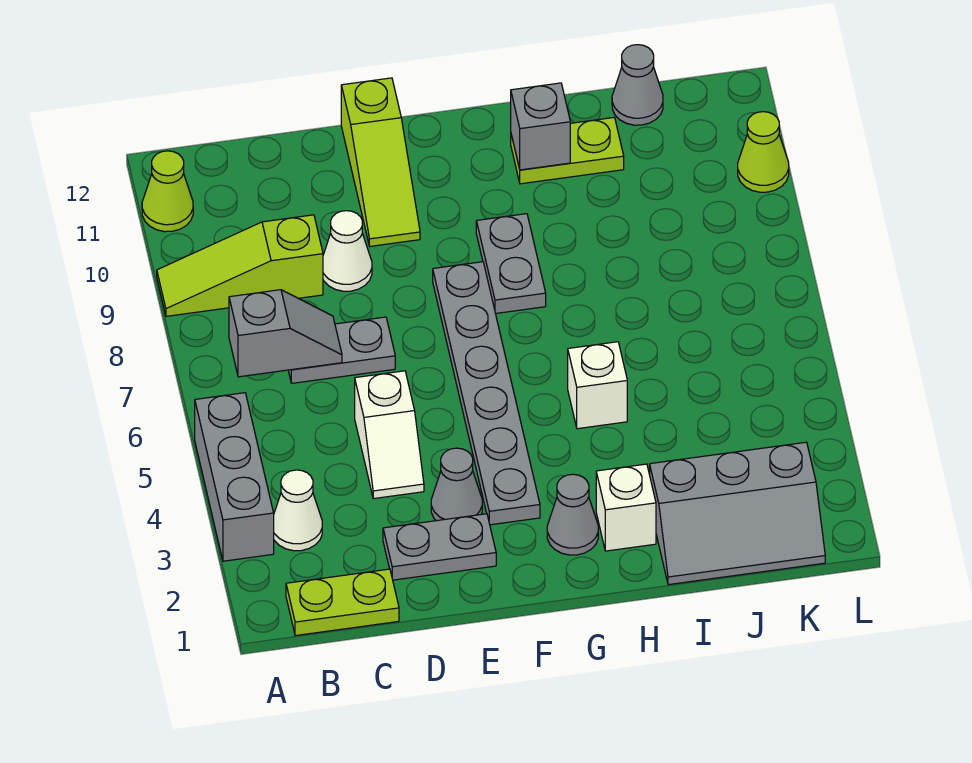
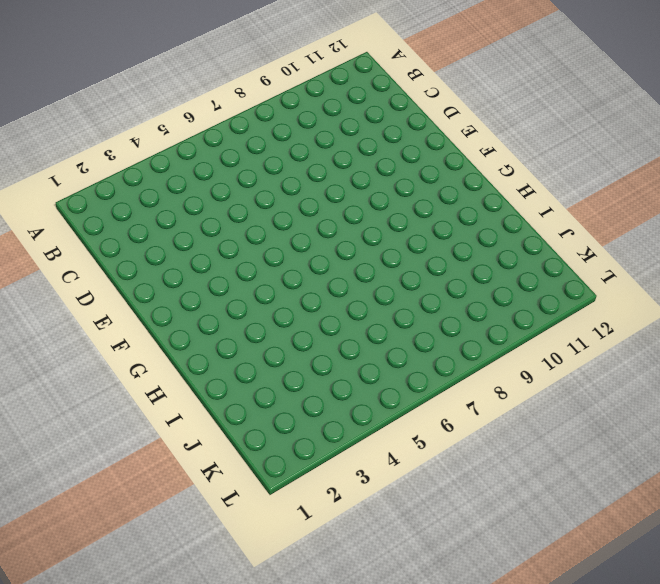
none -> grey brick A3:A5 level 1
none -> lime slope A9:C9 level 1 top C
none -> lime cone A11 level 1

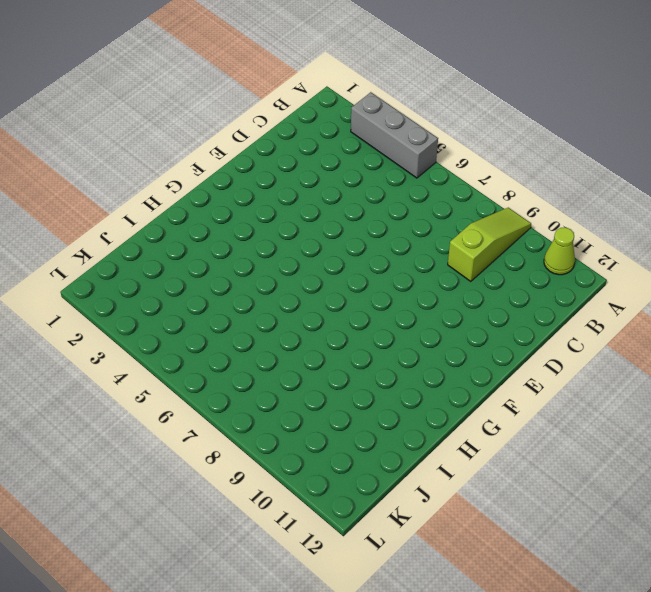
none -> lime plate B1:C1 level 1
none -> white cone B3 level 1
none -> grey plate C7:D7 level 1

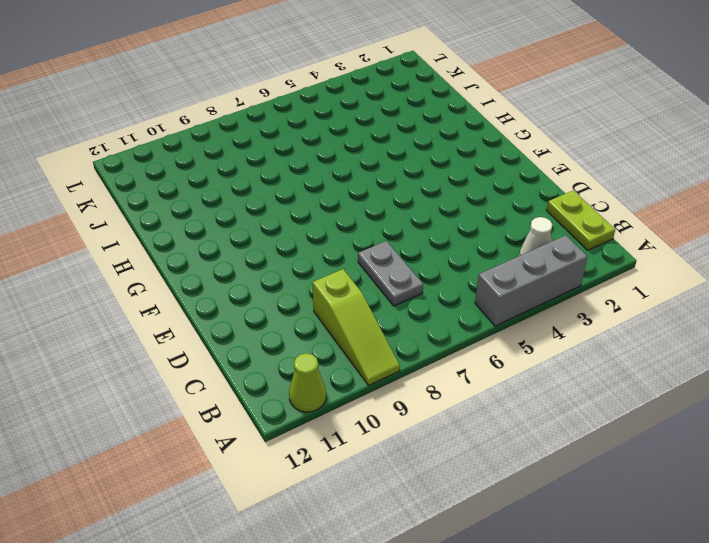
none -> grey plate D2:E2 level 1
none -> white slope D4:D5 level 1 top 5
none -> white cone D9 level 1

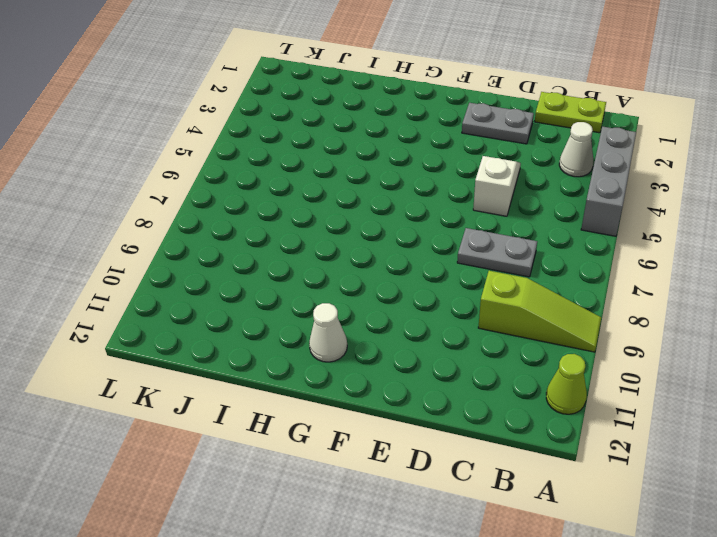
white cone G11 level 1 -> white cone D9 level 1
none -> grey cone E3 level 1
none -> lime slope E10:E12 level 1 top 12
none -> grey plate F3:F8 level 1

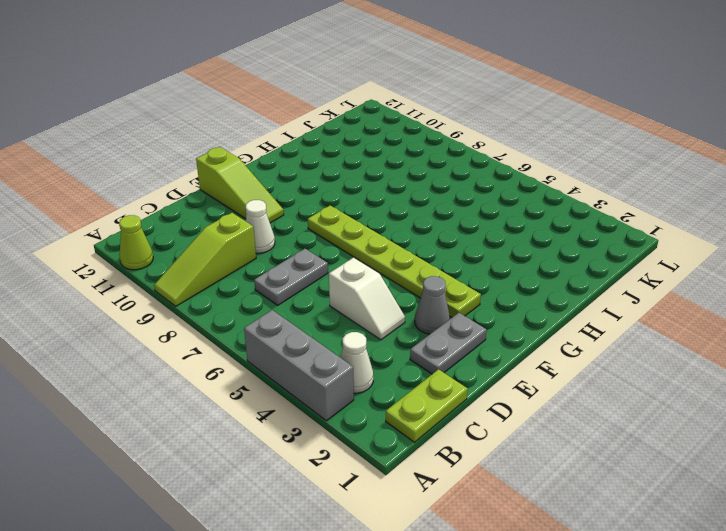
lime plate F3:F8 level 1 -> grey plate F3:F8 level 1
none -> grey cone G2 level 1
none -> grey plate G8:G9 level 1
none -> white brick H2 level 1

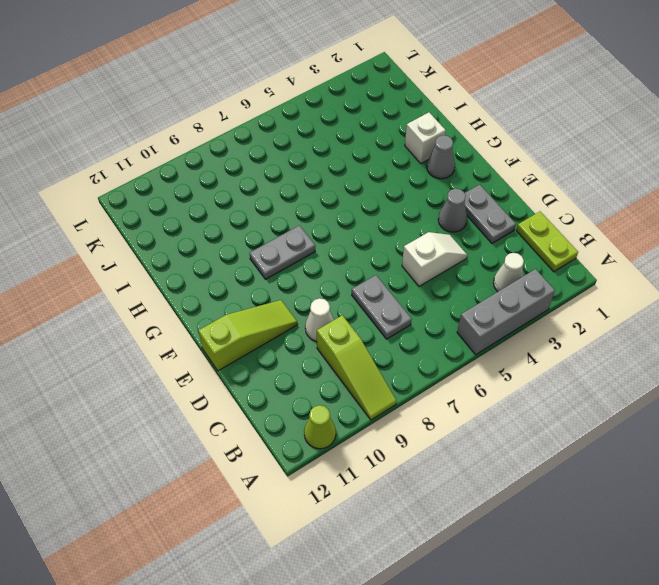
none -> grey plate F3:F8 level 1
none -> white brick H5 level 1
none -> lime plate H11:I11 level 1

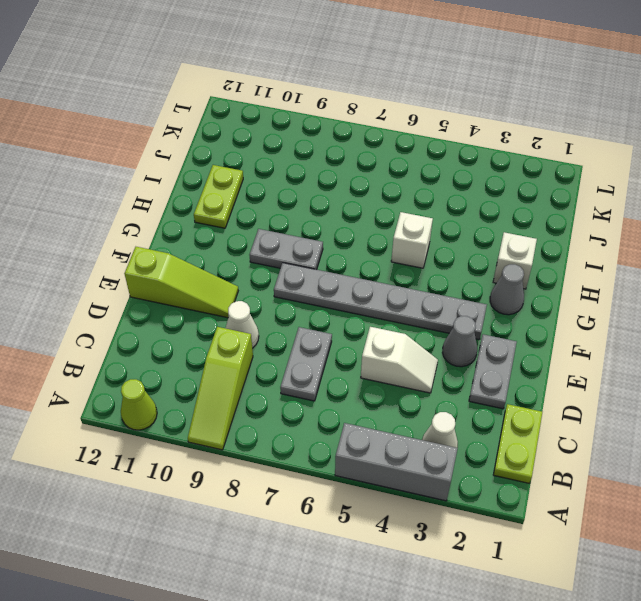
none -> grey slope I1:K2 level 1 top 2
none -> grey cone J12 level 1
none -> lime cone L10 level 1

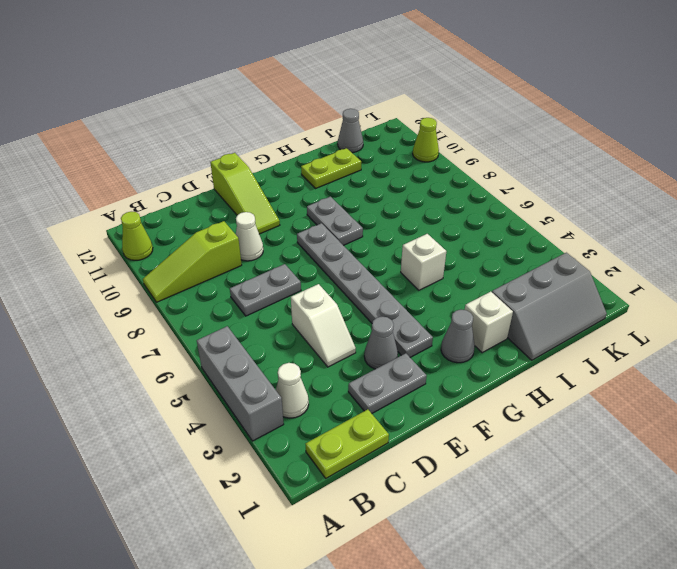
none -> grey slope B7:C7 level 2 top B
none -> grey brick H11 level 2

